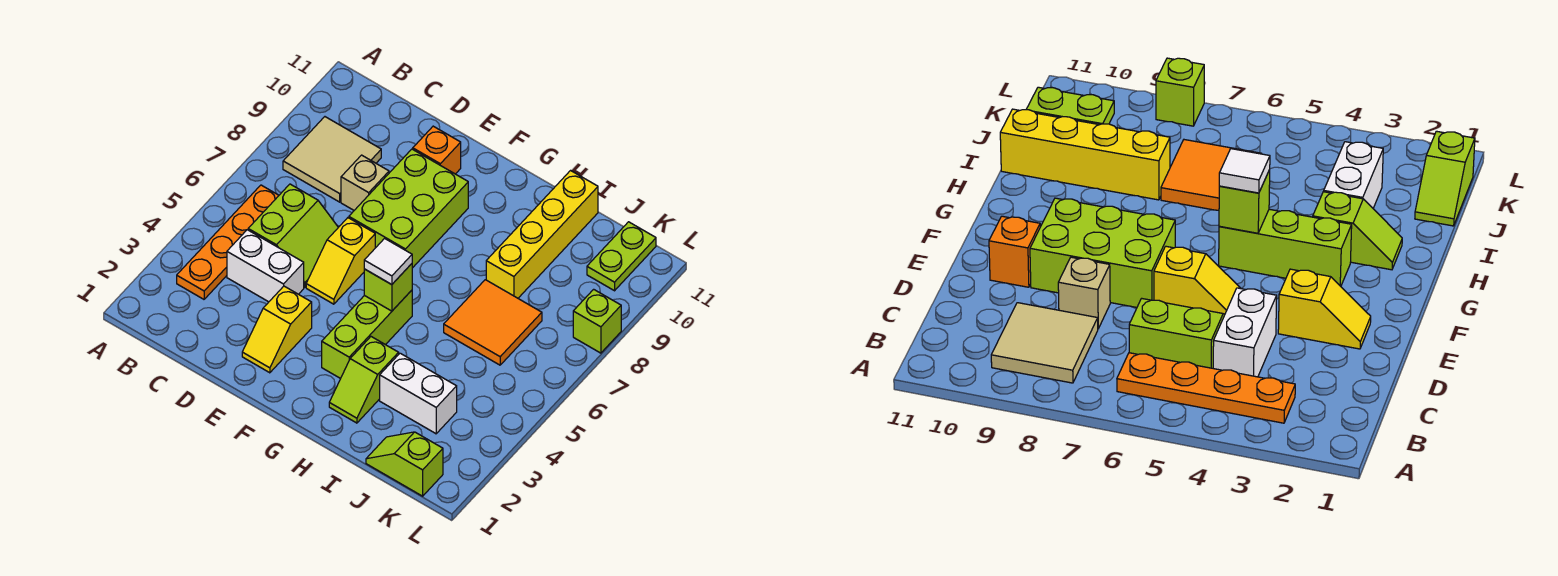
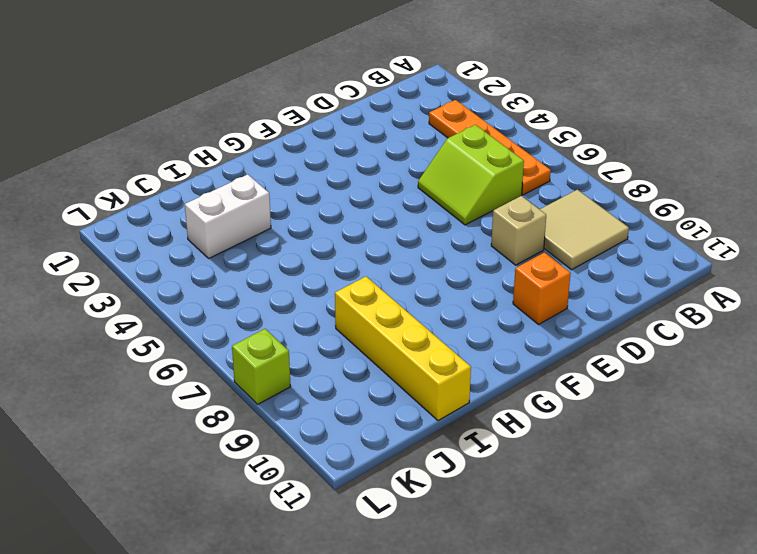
none -> white brick C4:D4 level 1
none -> yellow slope E2:E3 level 1 top 3
none -> yellow slope E5:E6 level 1 top 6

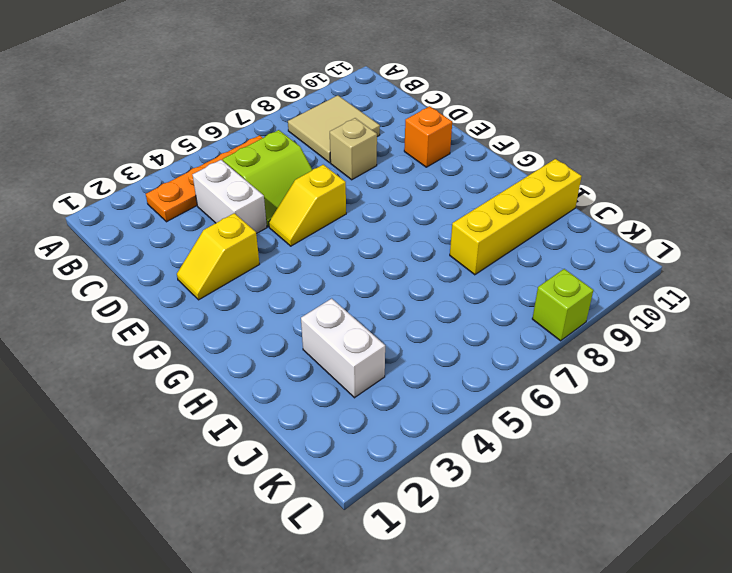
none -> lime brick E7:F9 level 1
none -> lime brick G3:G5 level 1
none -> lime slope H2:H3 level 1 top 3

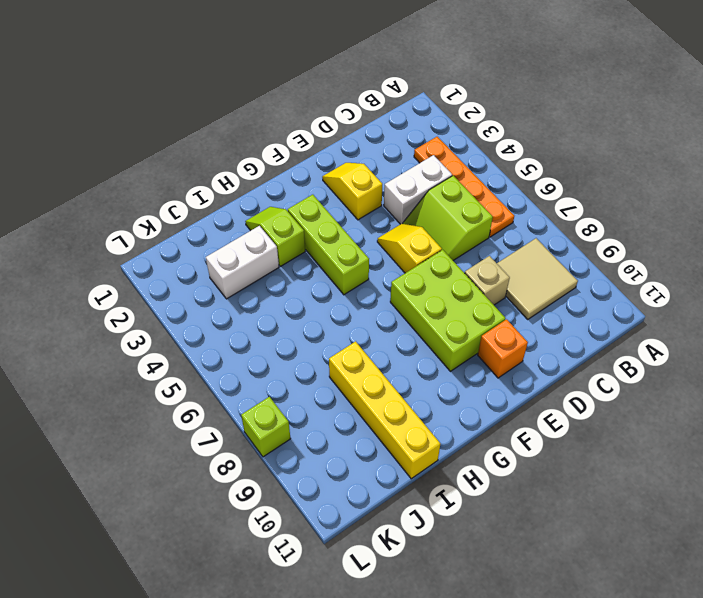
none -> orange tile I6:J7 level 1
none -> lime slope J1:K1 level 1 top K
none -> lime plate K10:K11 level 1

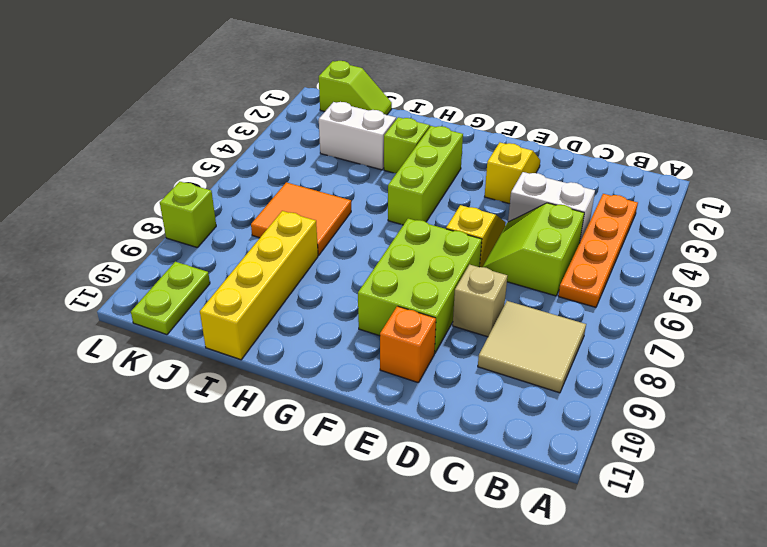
none -> lime brick G5 level 2
none -> white tile G5 level 3

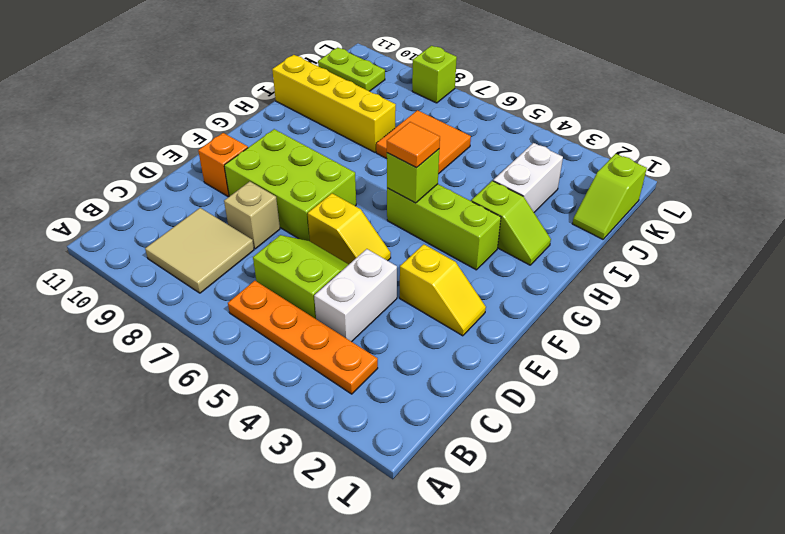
orange tile G5 level 3 -> white tile G5 level 3

